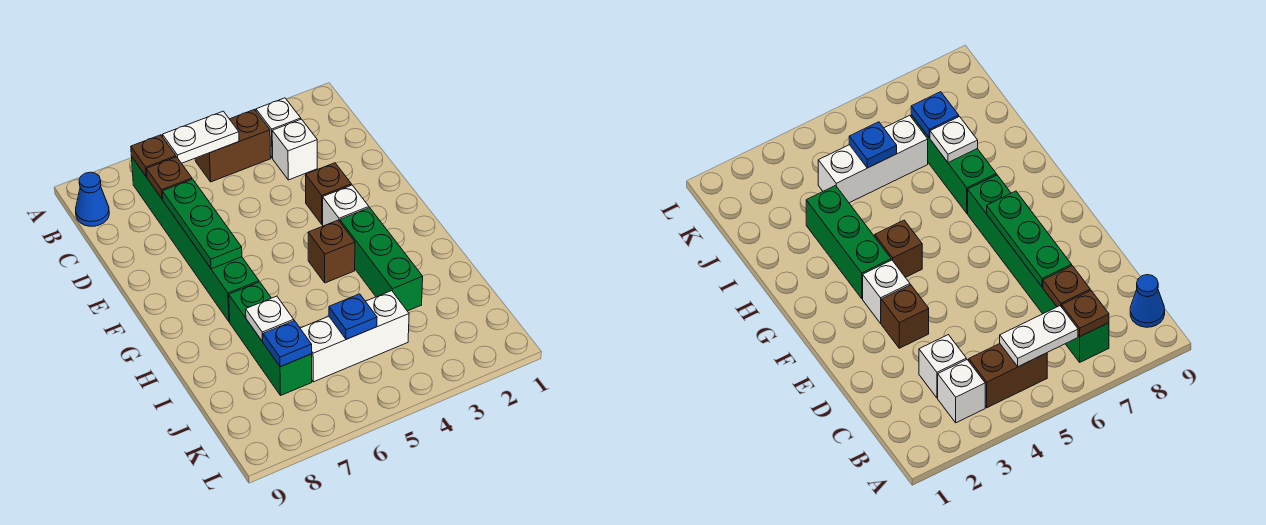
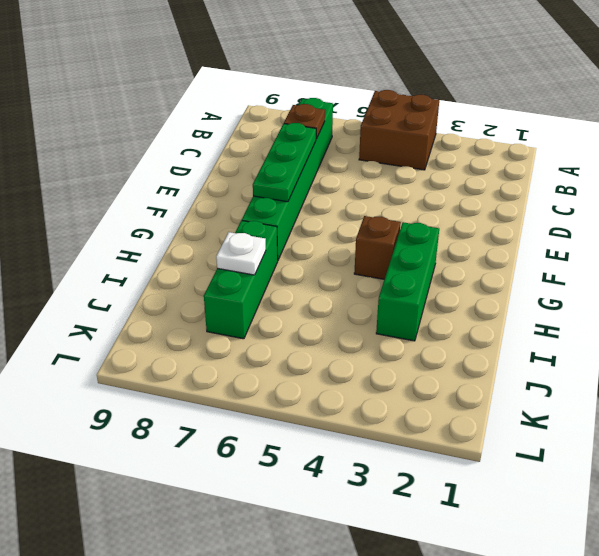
brown brick A4:B5 level 1 -> brown brick B4:B5 level 1
none -> white brick B3 level 1
none -> blue cone B9 level 1
none -> white brick C3 level 1

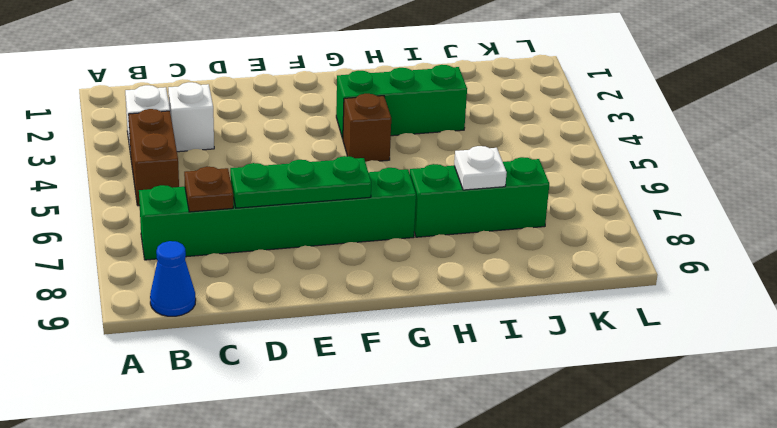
none -> brown brick E3 level 1
none -> white brick F3 level 1
none -> white brick J4:J6 level 1

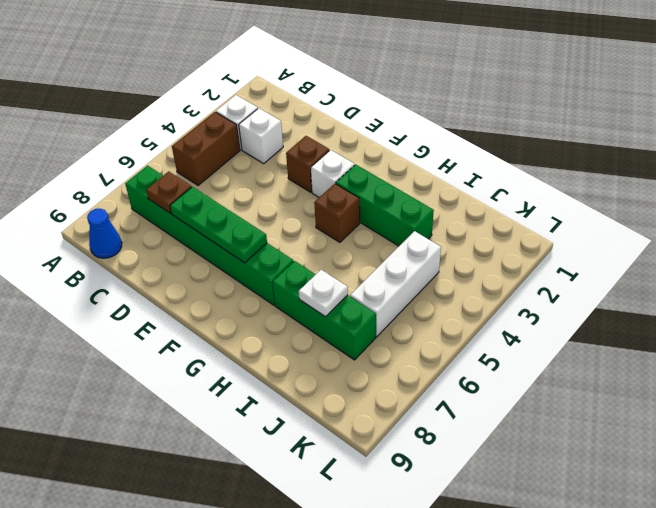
none -> white plate B5:B6 level 2
none -> brown plate B7 level 2
none -> blue plate J5 level 2

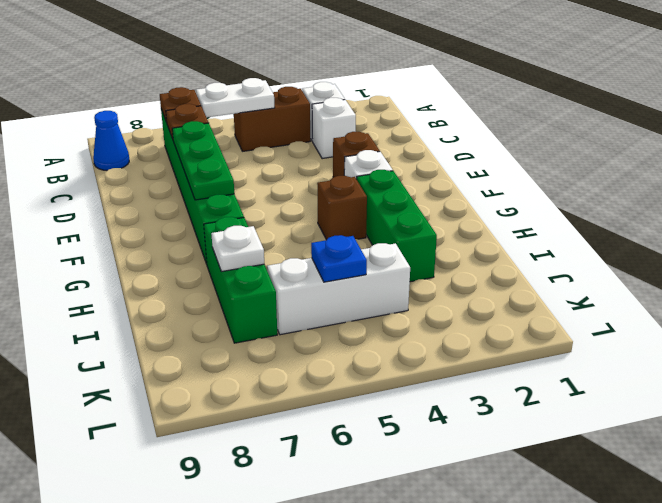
none -> blue plate J7 level 2

